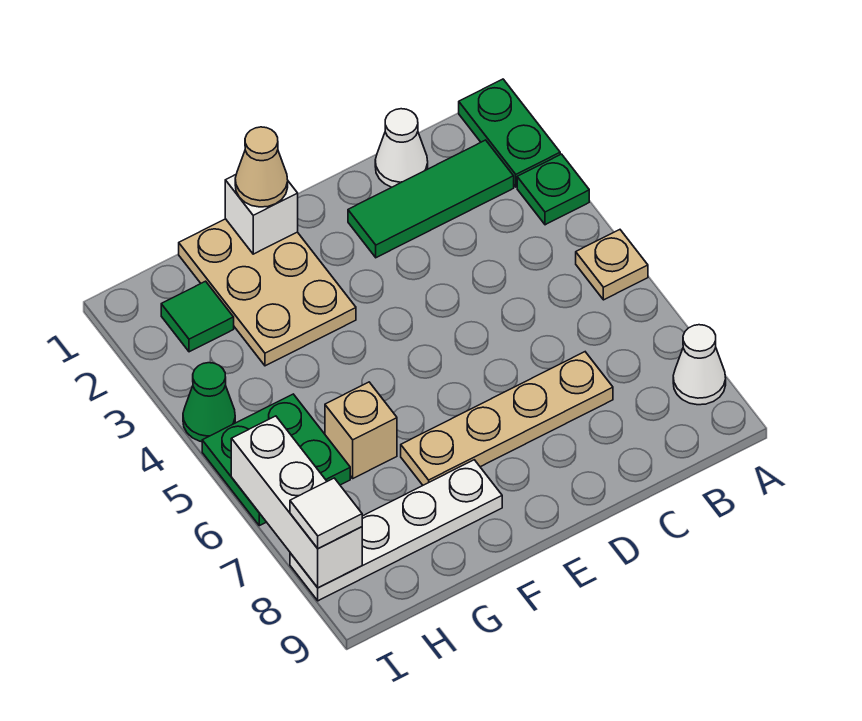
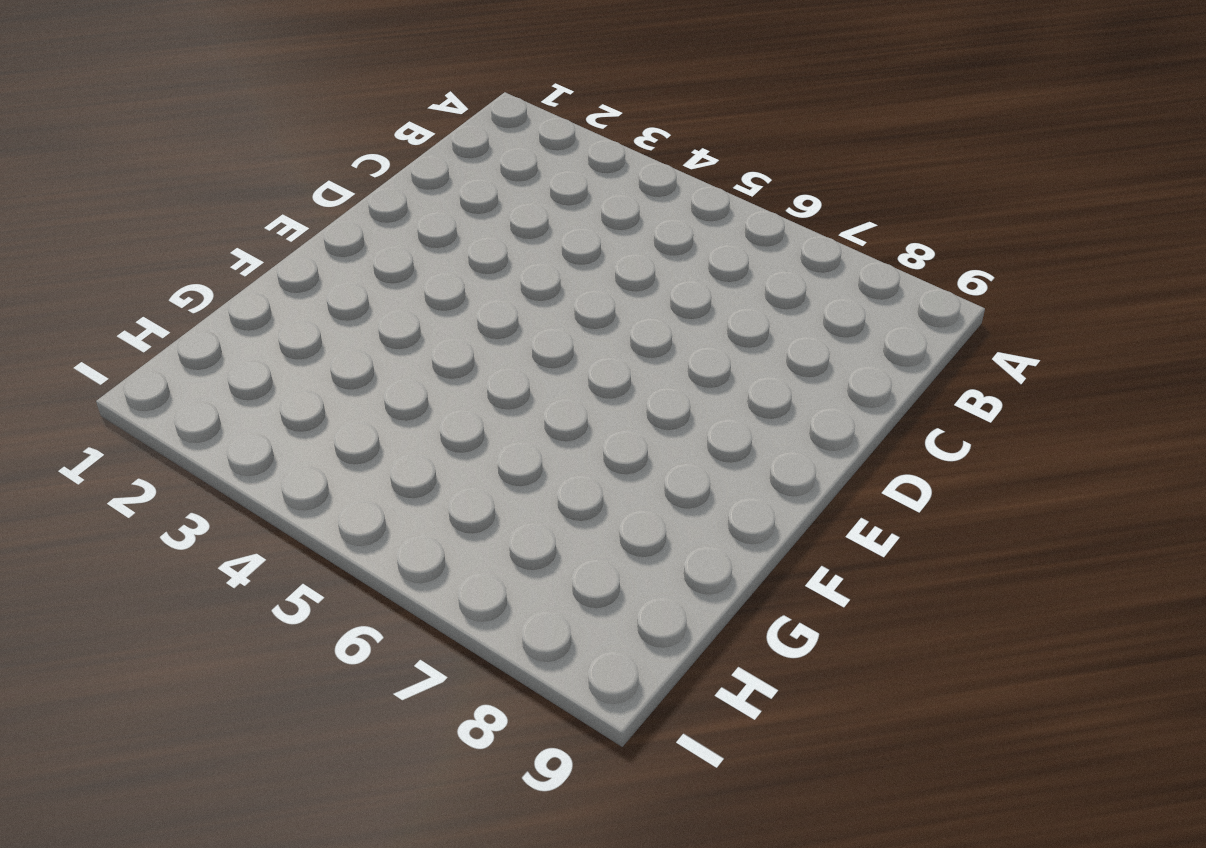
none -> green plate A1:A2 level 1
none -> green plate A3 level 1
none -> tan plate A5 level 1

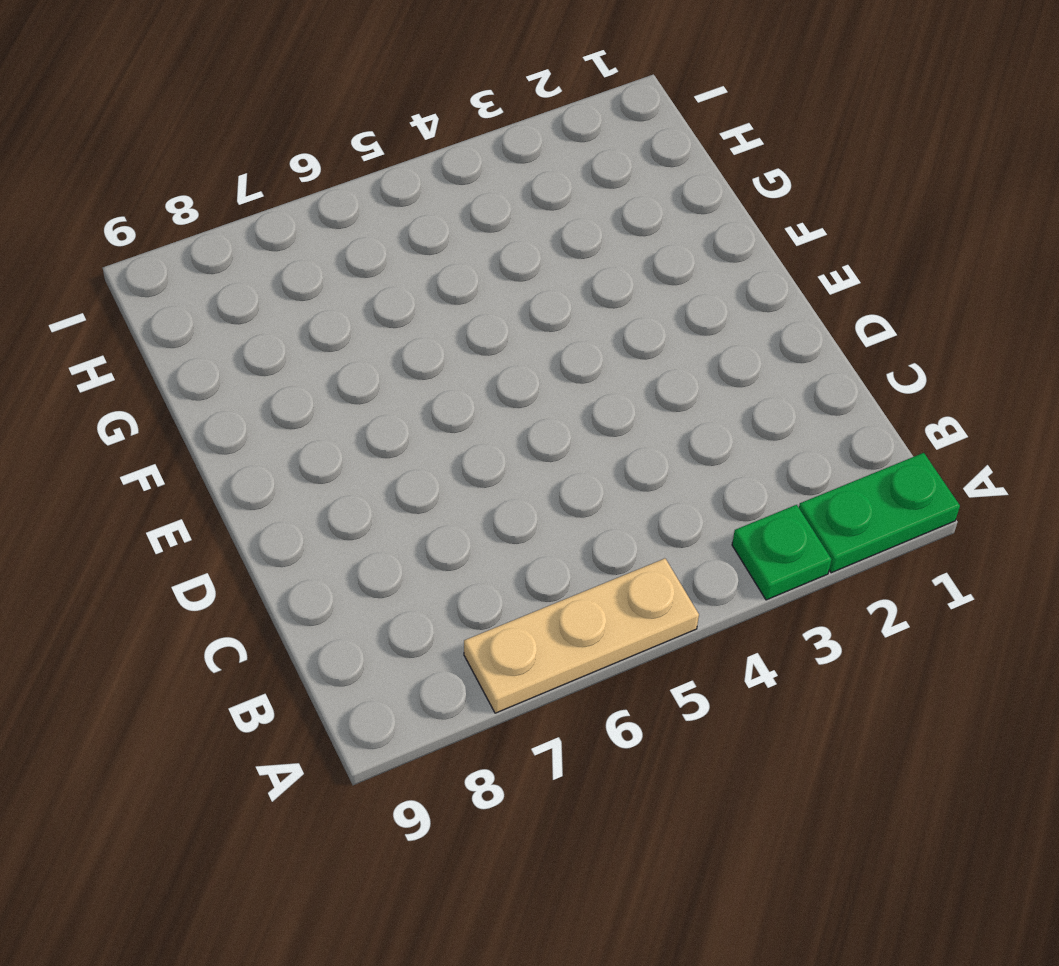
tan plate A5:A7 level 1 -> tan plate A5 level 1
none -> white cone A8 level 1
none -> green tile B2:D2 level 1
none -> white cone C1 level 1

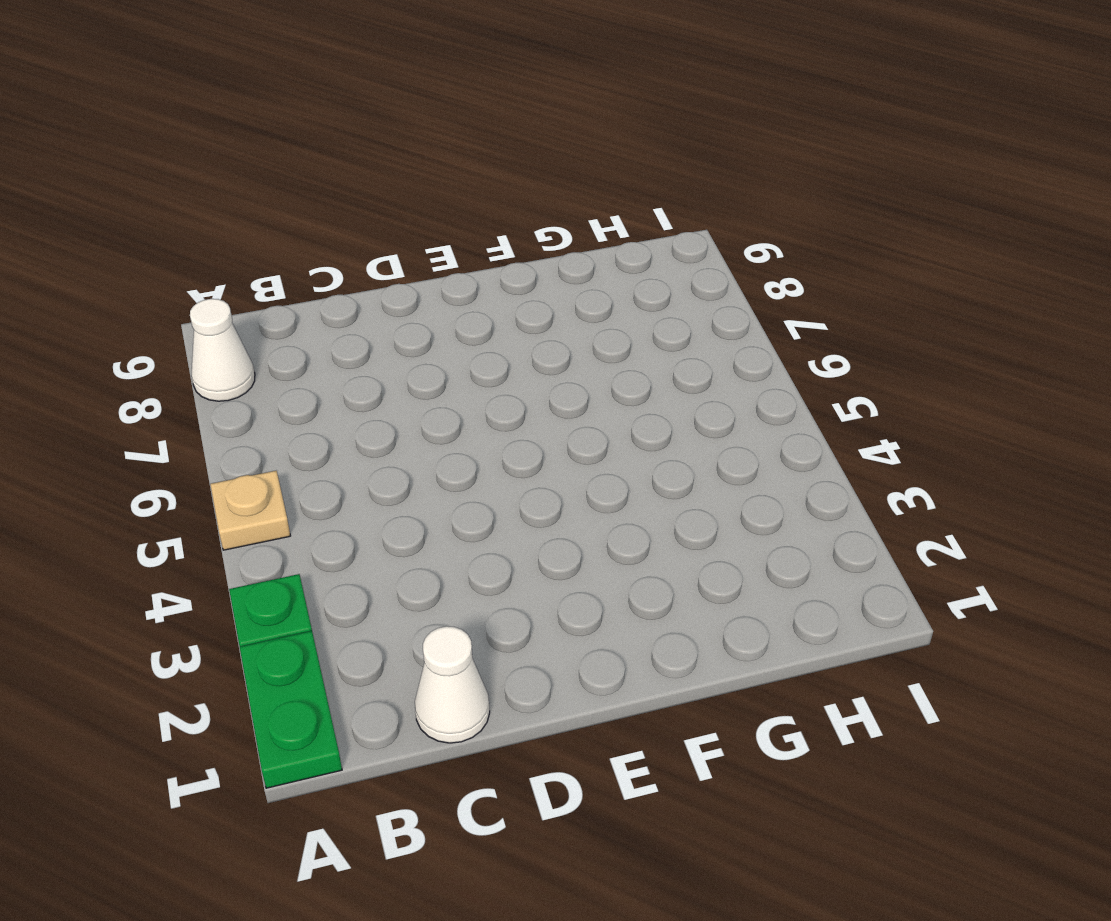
none -> green tile B2:D2 level 1
none -> tan plate C7:F7 level 1
none -> tan plate F1:G3 level 1

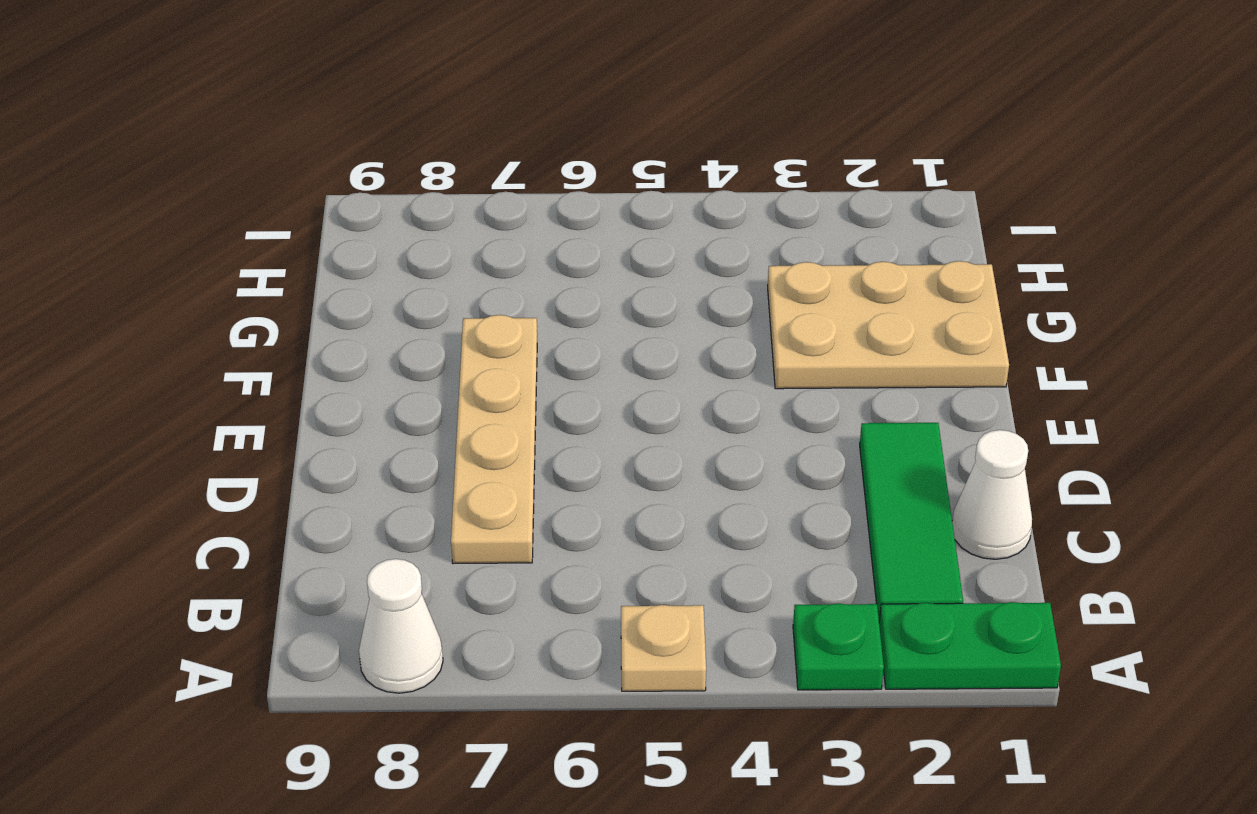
none -> white plate F8:I8 level 1
none -> tan brick G6 level 1
none -> green tile H2 level 1

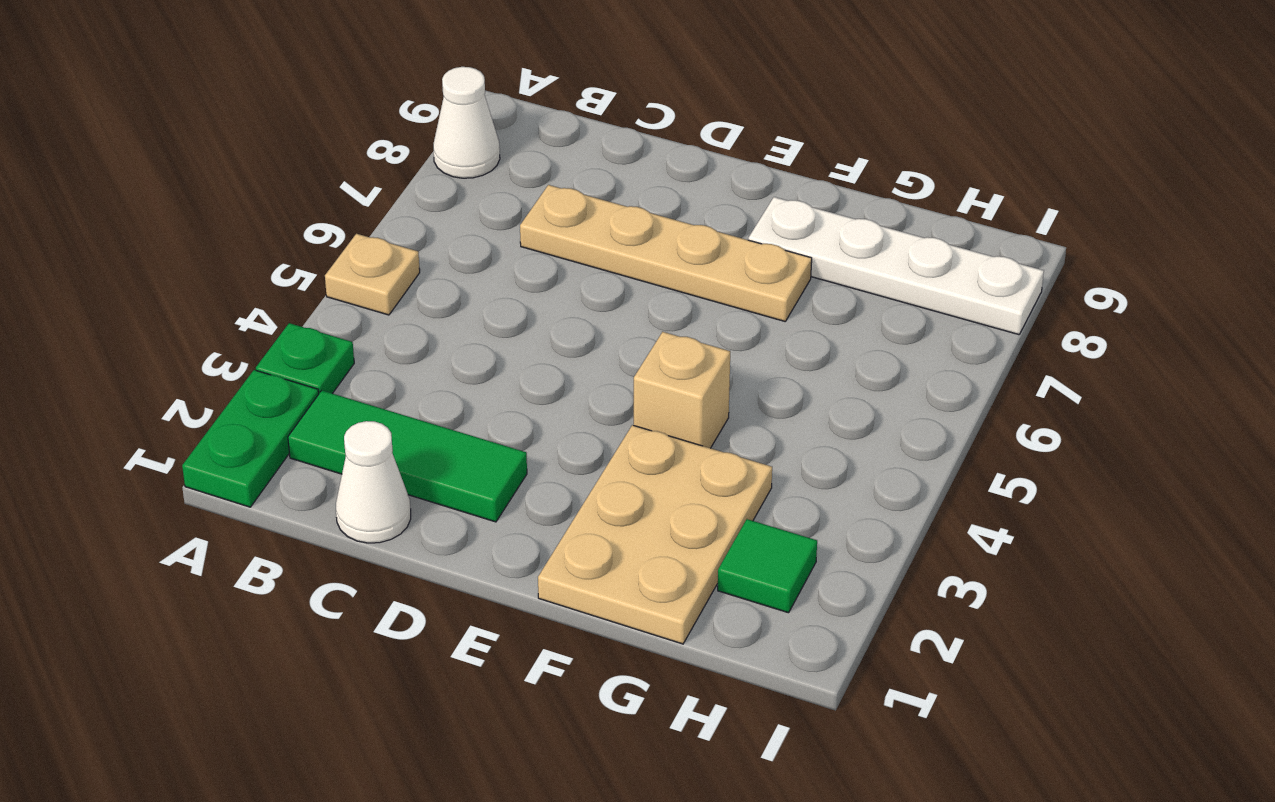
tan brick F4 level 1 -> tan brick G6 level 1
none -> green plate H5:I6 level 1
none -> green cone I4 level 1
none -> white brick F1 level 2

